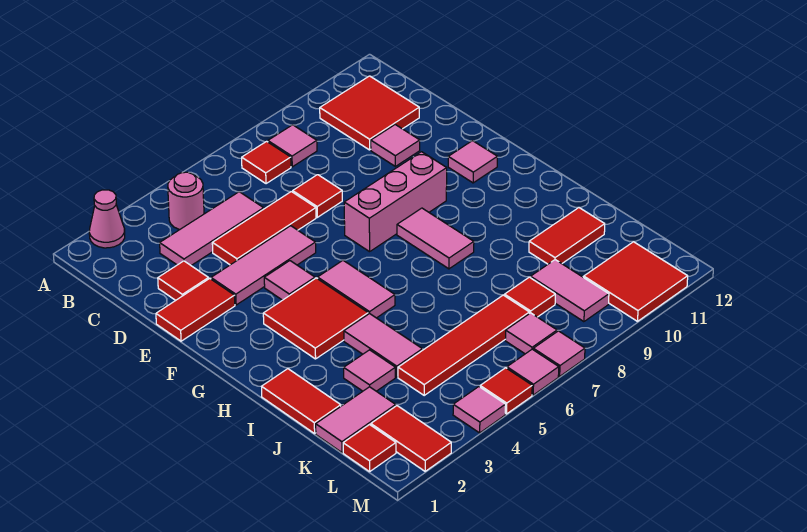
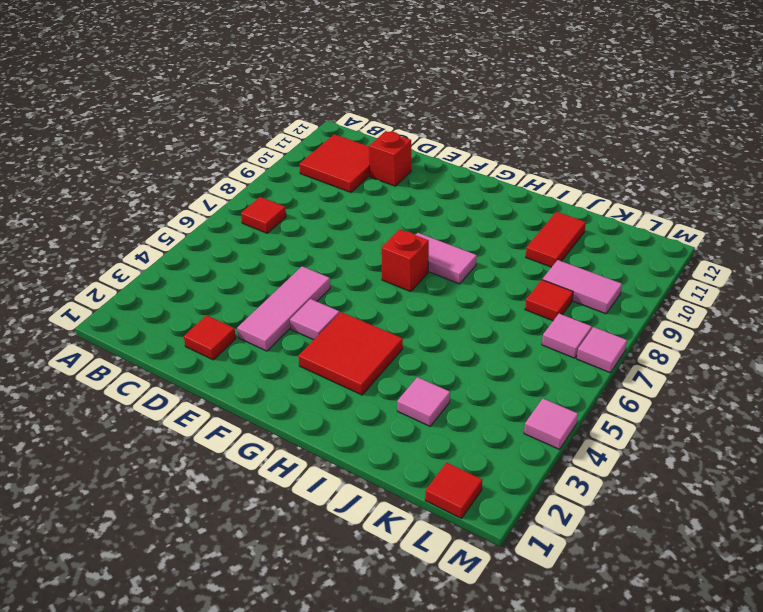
red brick D11 level 1 -> none
red brick G7 level 1 -> none
none -> pink cone A2 level 1
none -> pink round brick B4 level 1
none -> pink tile B8 level 1
none -> pink tile C3:C5 level 1

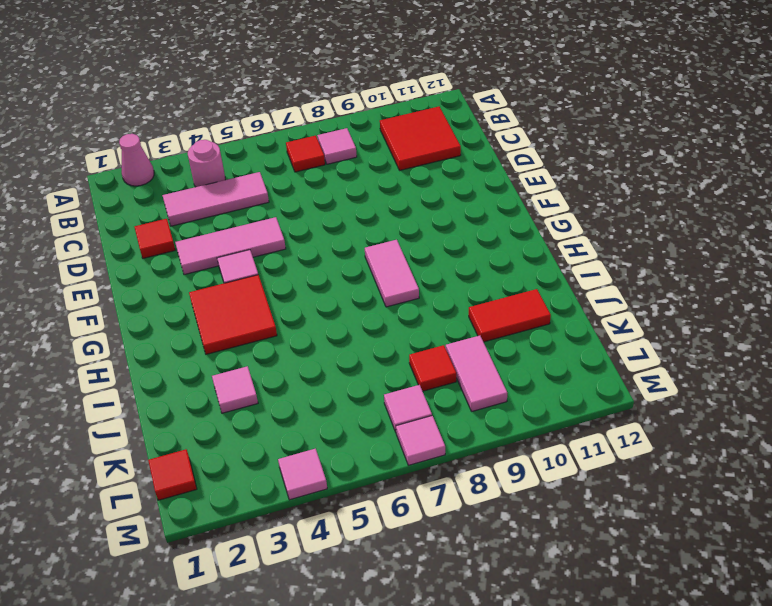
none -> red tile D4:D6 level 1
none -> red tile D7 level 1
none -> pink tile D10 level 1
none -> red tile E1:E2 level 1

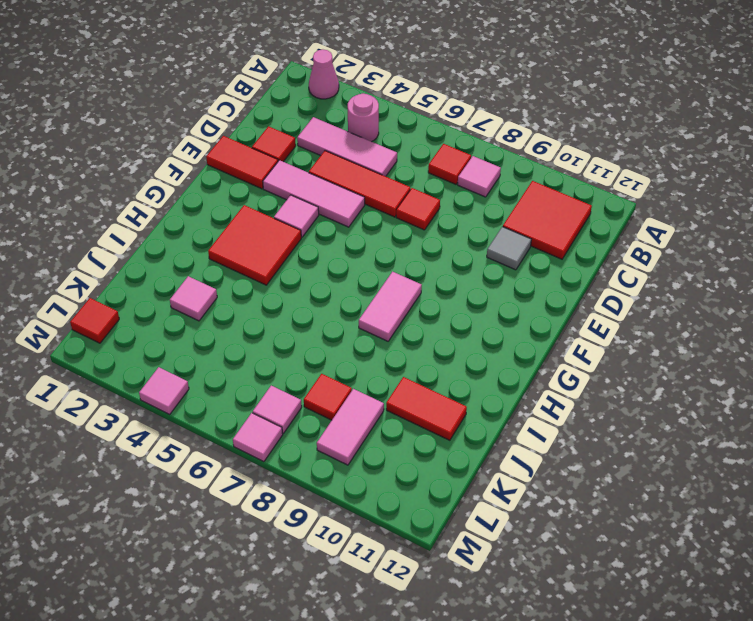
grey tile D10 level 1 -> pink tile D10 level 1
none -> pink brick F7:F9 level 1
none -> pink tile F11 level 1
none -> pink tile G5:H5 level 1
none -> red tile I1:J1 level 1

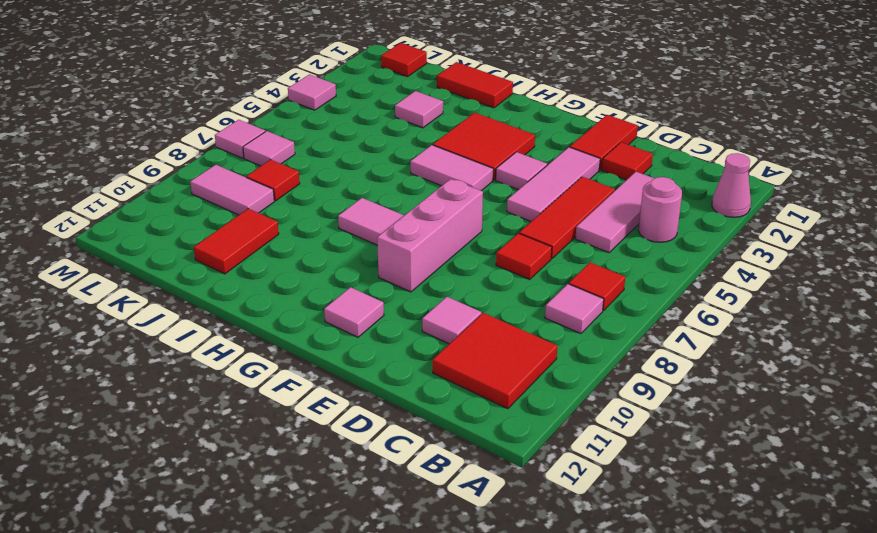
none -> pink tile I4:J4 level 1
none -> pink tile K1:K2 level 1
none -> red tile K4:K7 level 1
none -> red tile L2:M2 level 1

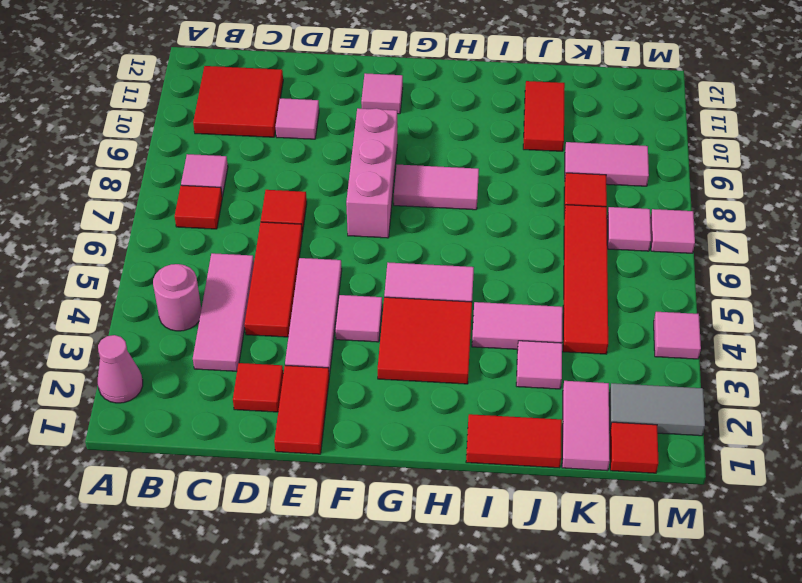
grey tile L2:M2 level 1 -> red tile L2:M2 level 1
none -> red tile L10:M11 level 1
none -> red tile M5 level 1
none -> pink tile M6 level 1

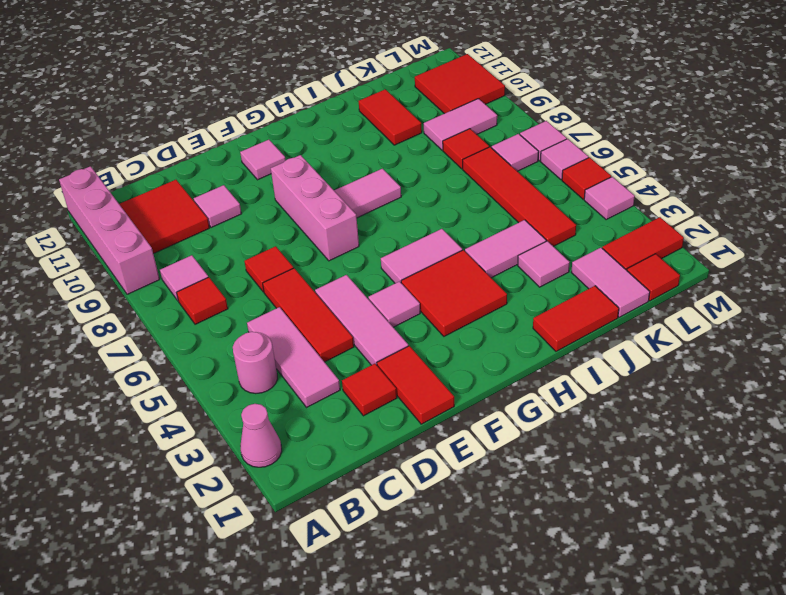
pink brick A9:A12 level 1 -> none

